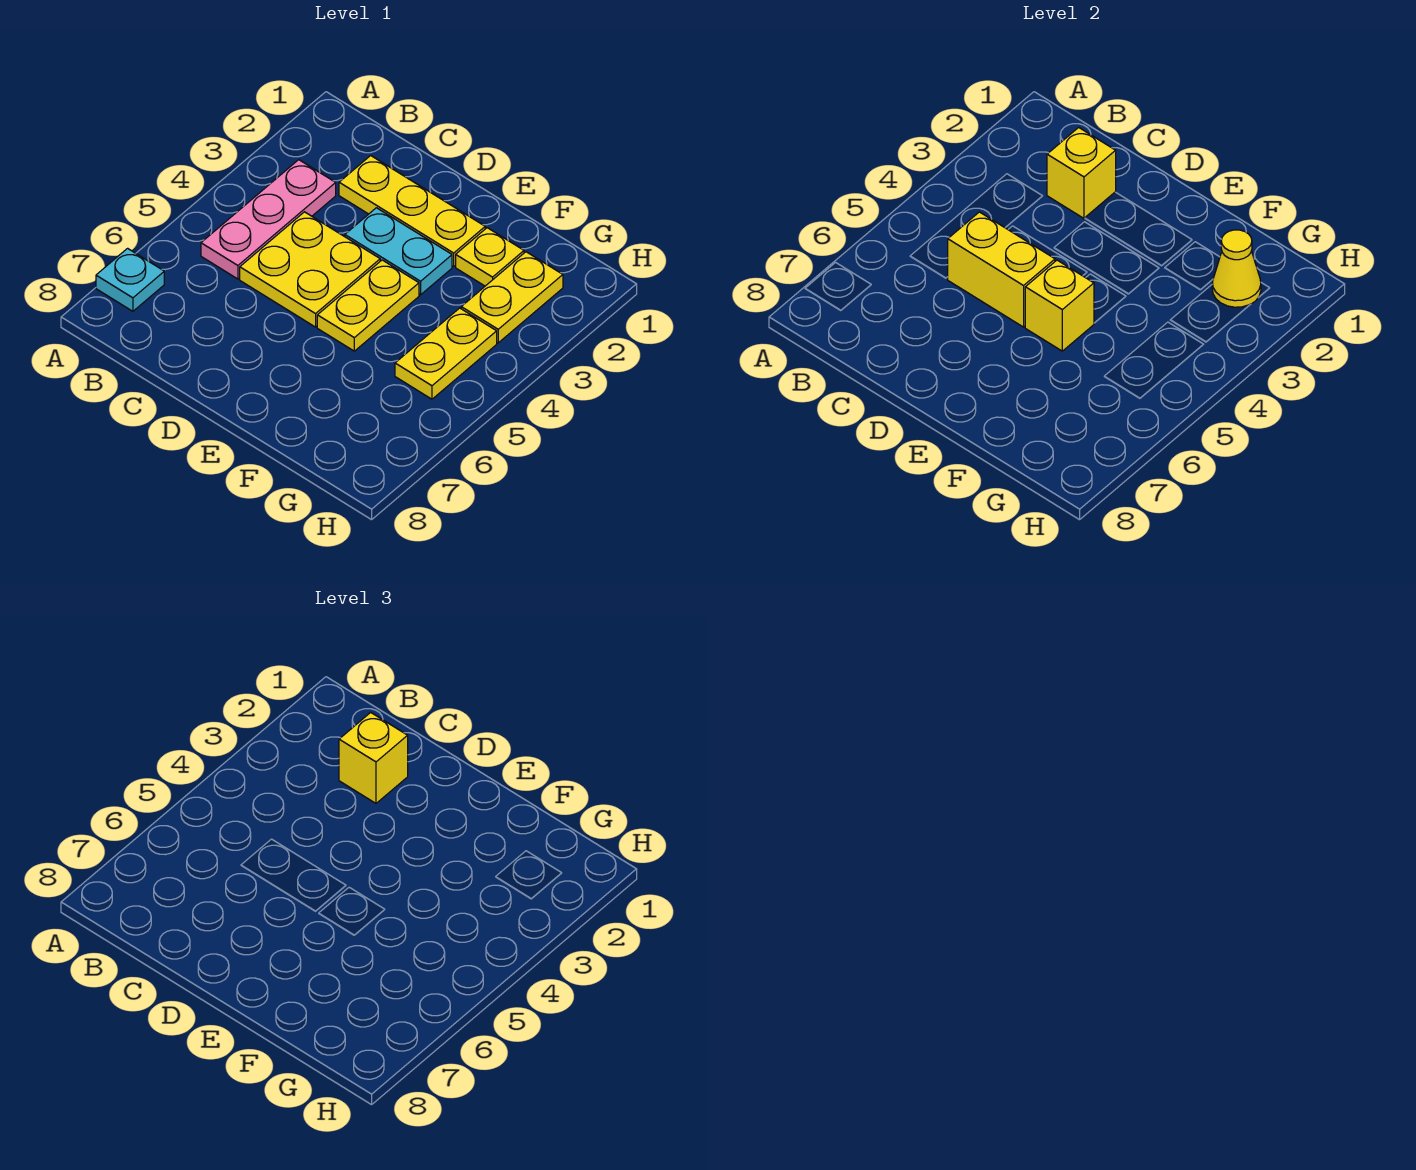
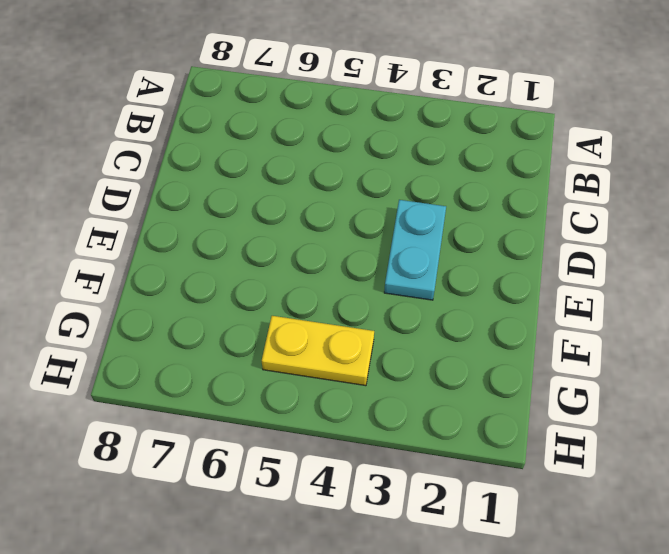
none -> cyan plate A7 level 1
none -> pink plate B3:B5 level 1
none -> yellow plate C2:E2 level 1

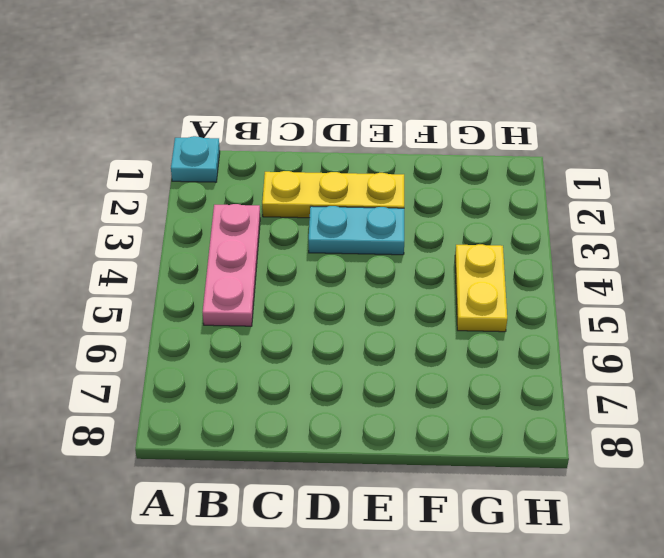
cyan plate A1 level 1 -> cyan plate A7 level 1
none -> yellow plate C4:D5 level 1
none -> yellow plate E4:E5 level 1
none -> yellow plate F2 level 1

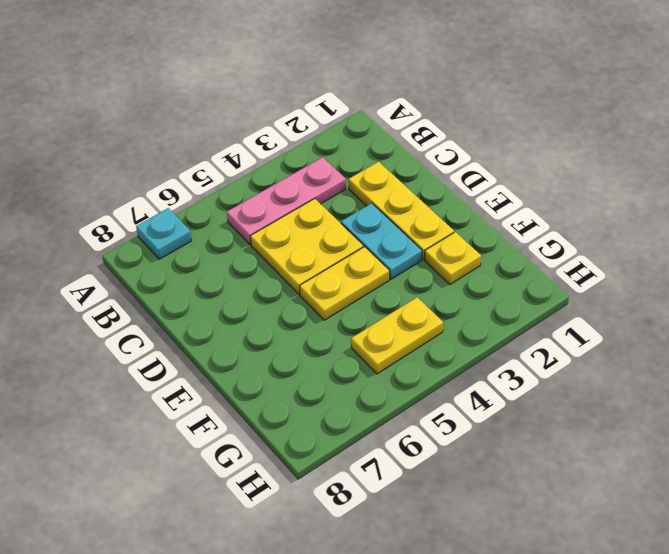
none -> yellow plate G2:G3 level 1
none -> yellow brick C2 level 2
none -> yellow brick C5:D5 level 2

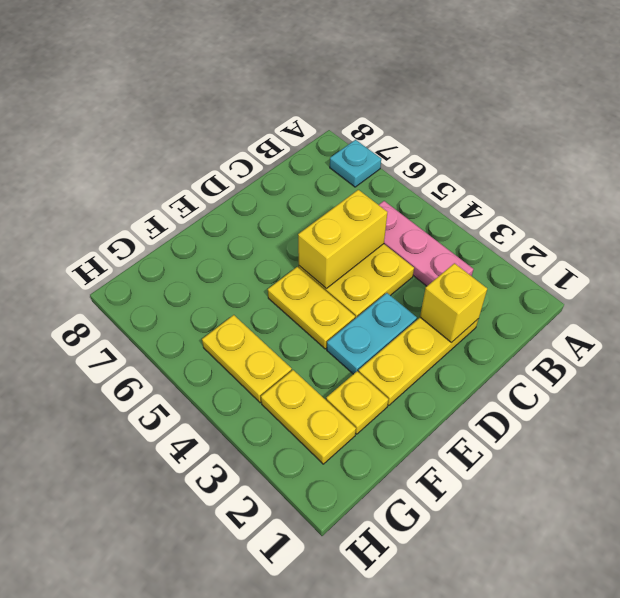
none -> yellow brick E5 level 2
none -> yellow cone G2 level 2
none -> yellow brick C2 level 3

